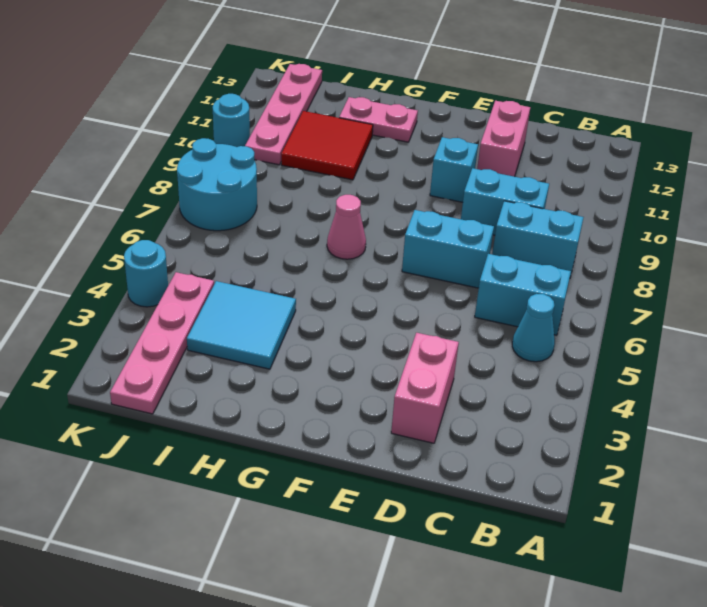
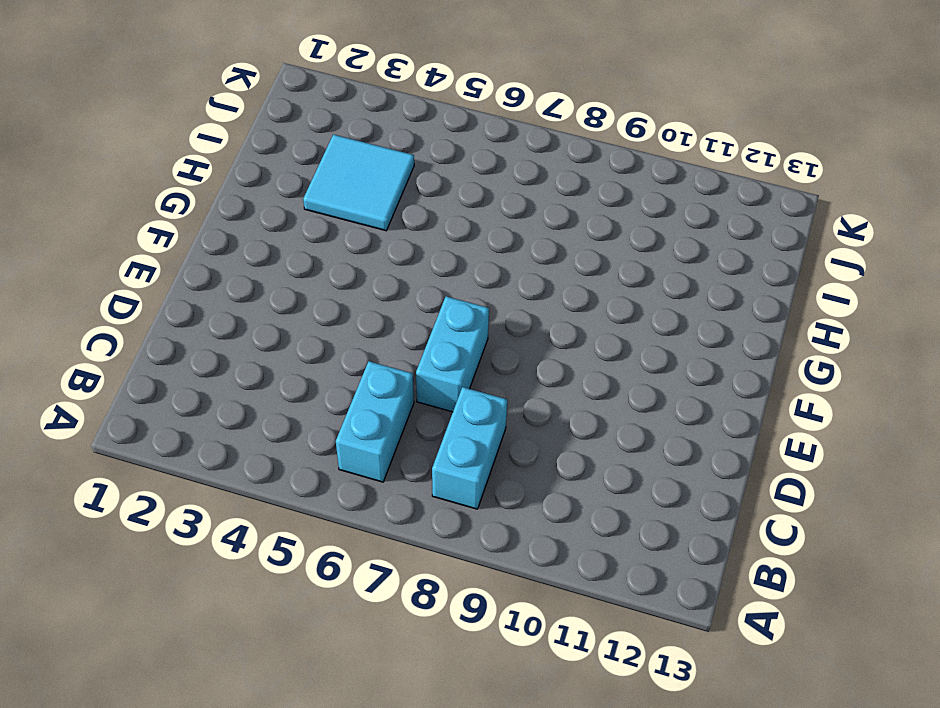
none -> cyan cone B5 level 1
none -> cyan brick C9:D9 level 1
none -> pink brick D2:D3 level 1

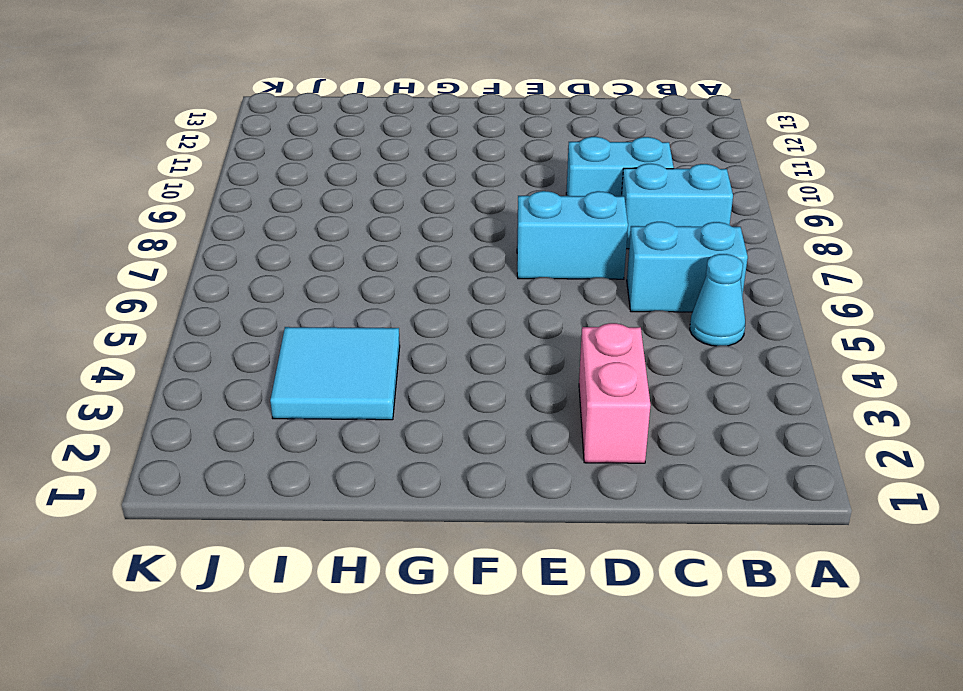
none -> pink brick D11:D12 level 1
none -> cyan brick E10 level 1
none -> pink cone G7 level 1

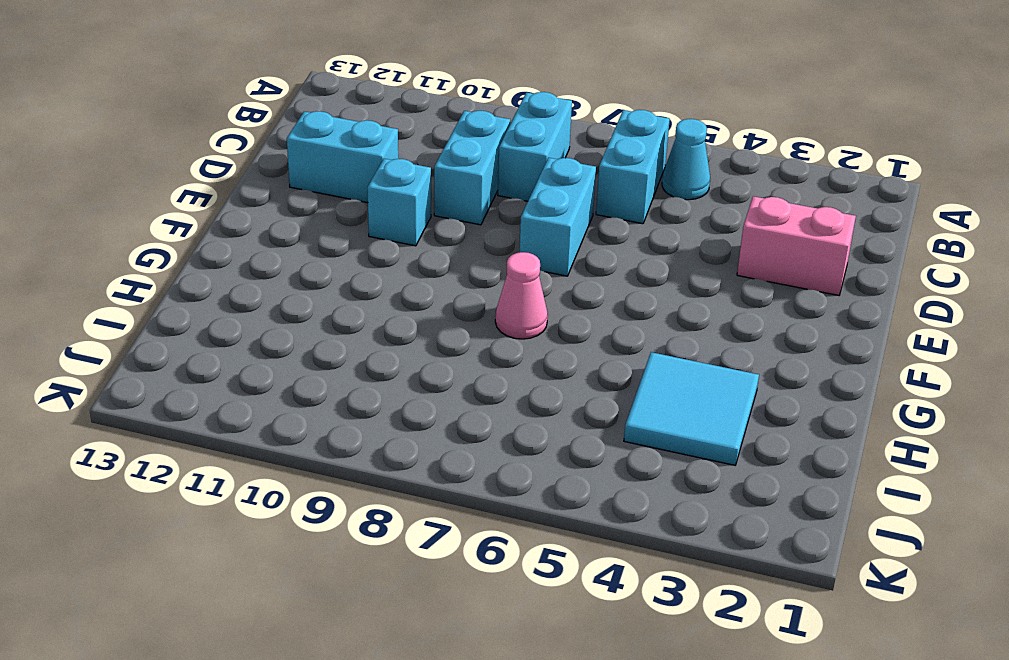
cyan brick D11:D12 level 1 -> pink brick D11:D12 level 1
none -> pink plate G12:H12 level 1
none -> red tile H10:I11 level 1
none -> pink plate J1:J4 level 1

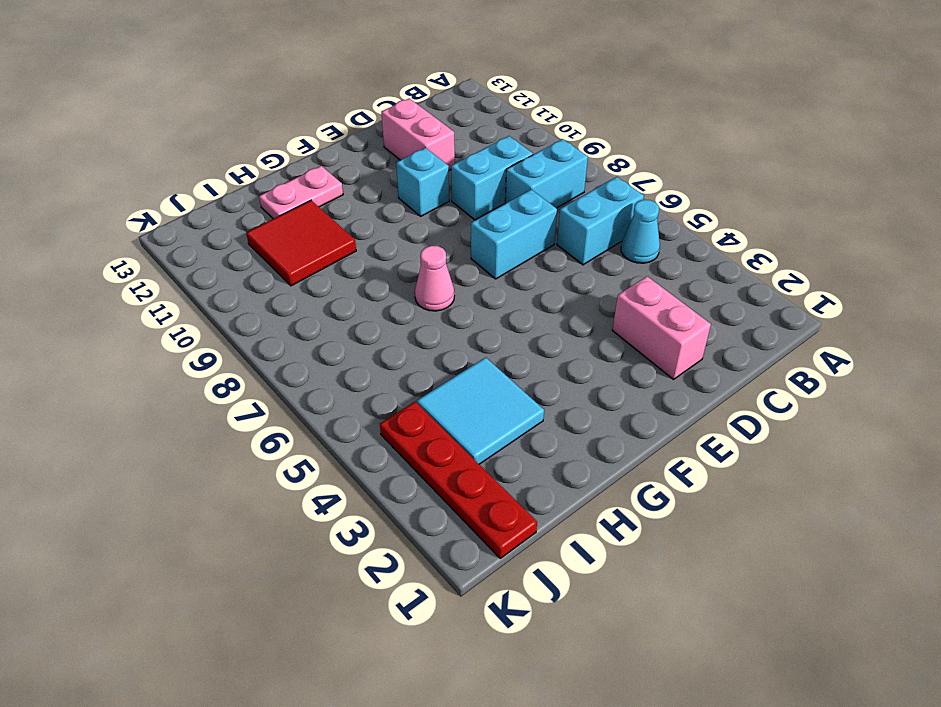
red plate J1:J4 level 1 -> pink plate J1:J4 level 1
none -> cyan round brick J7:K8 level 1
none -> pink plate J10:J13 level 1
none -> cyan round brick K4 level 1

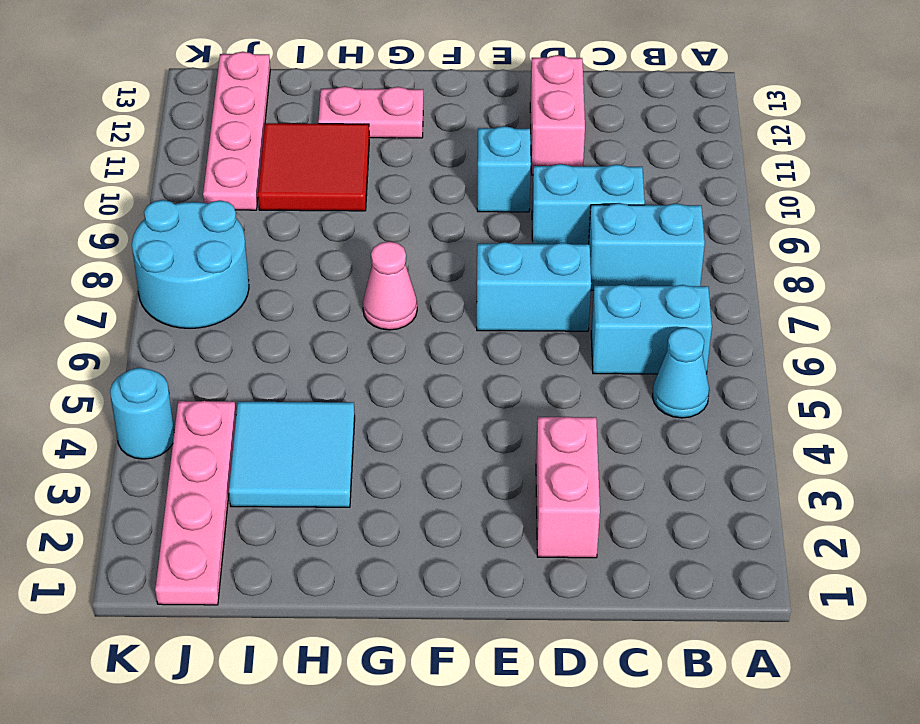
none -> cyan round brick K10 level 1

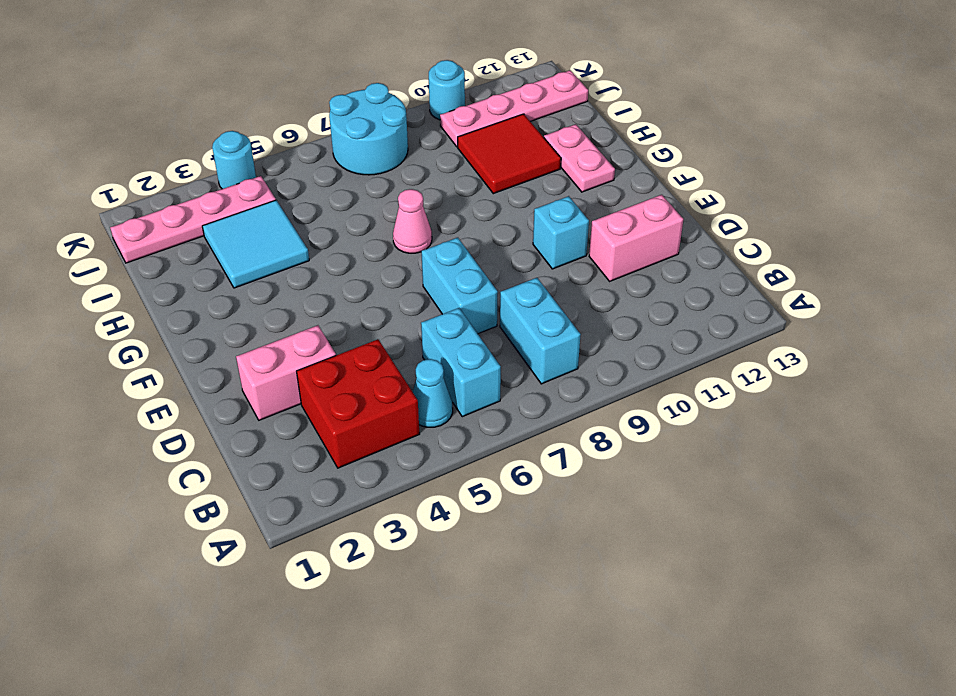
red brick B3:C4 level 1 -> none
none -> cyan brick C9:D9 level 1

